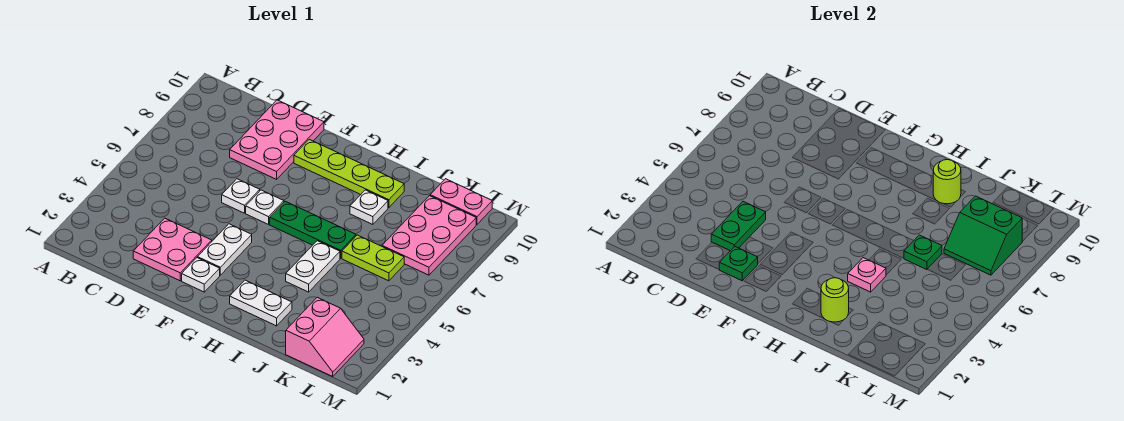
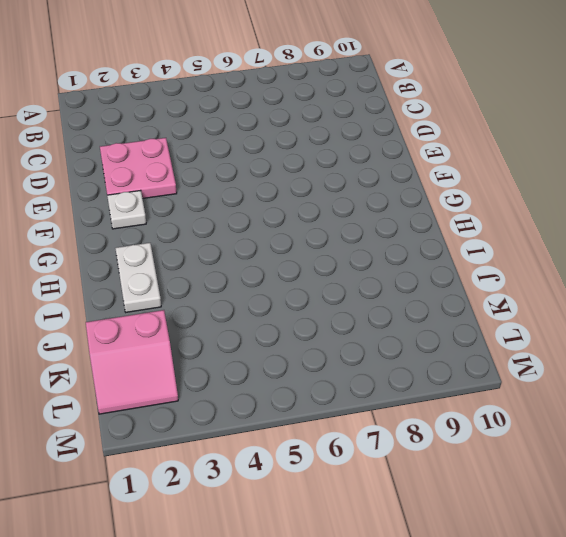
none -> pink plate D8:E10 level 1
none -> white plate E6 level 1
none -> white plate F3:F4 level 1

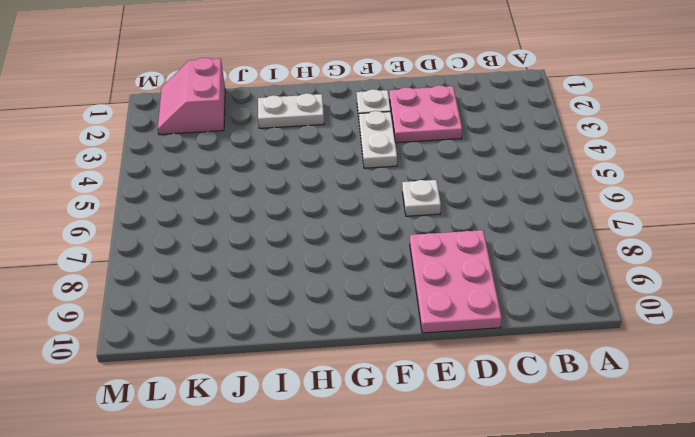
none -> white plate F6 level 1
none -> lime plate F9:I9 level 1
none -> green plate G6:I6 level 1

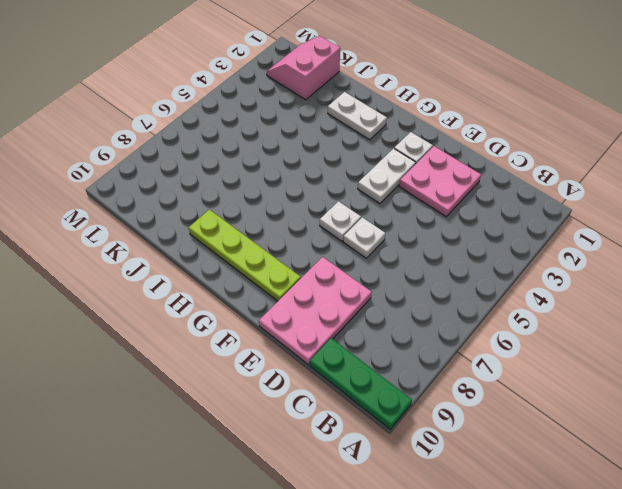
green plate A10:C10 level 1 -> green plate G6:I6 level 1
none -> white plate I4:I5 level 1
none -> white plate I8 level 1
none -> lime plate J6:K6 level 1

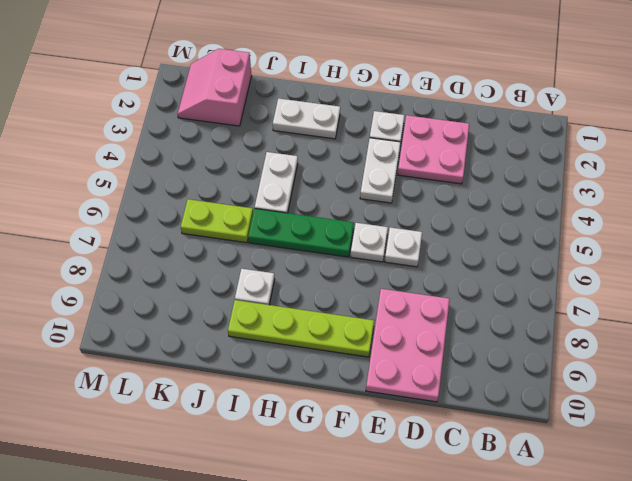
none -> pink plate K7:L9 level 1
none -> pink plate K10:L10 level 1
none -> green plate D3:D4 level 2

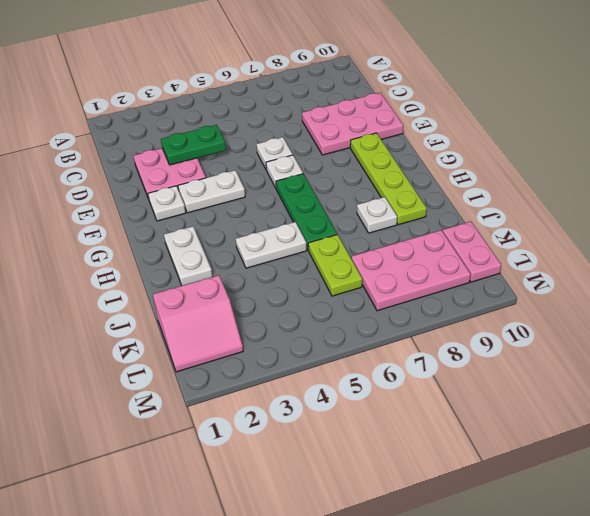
none -> green plate E2 level 2
none -> lime round brick I2 level 2
none -> pink plate I4 level 2

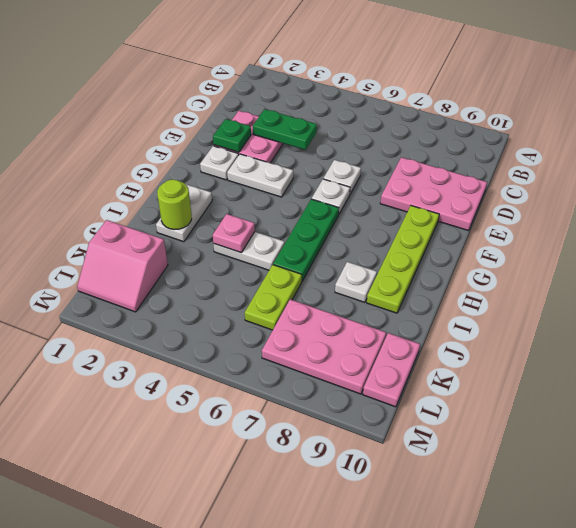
none -> lime round brick I9 level 2
none -> green plate J6 level 2
none -> green slope K7:L8 level 2 top 8

